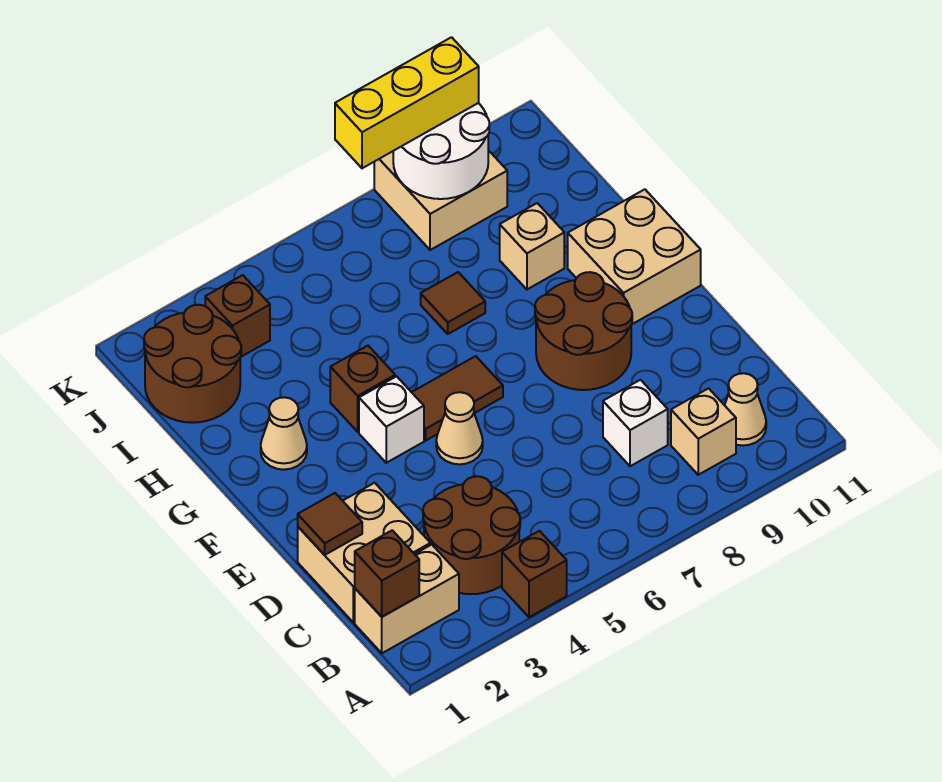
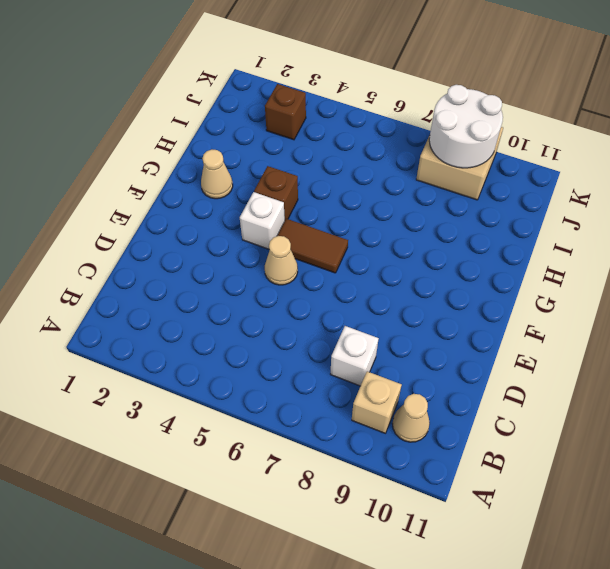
none -> brown brick A4 level 1
none -> tan brick B1:B2 level 1
none -> brown round brick B3:C4 level 1

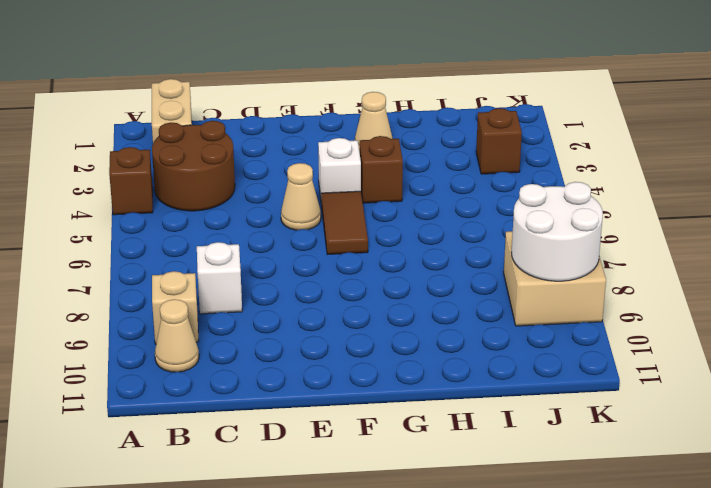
none -> tan brick C1:D2 level 1
none -> brown round brick E8:F9 level 1
none -> tan brick F10:G11 level 1

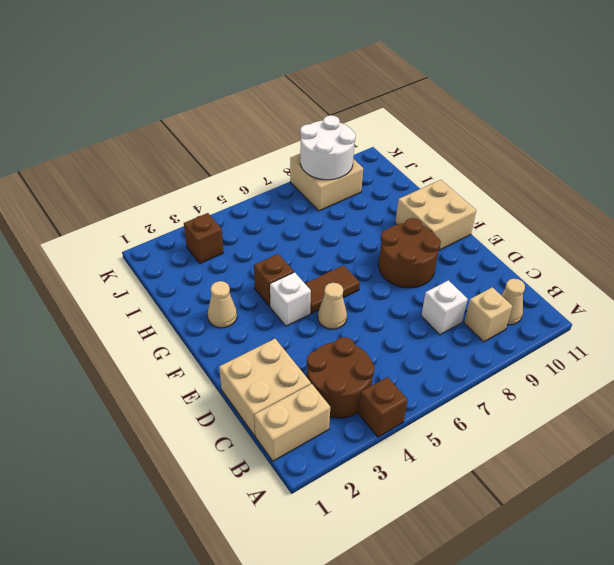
none -> brown tile H7 level 1
none -> tan brick H9 level 1
none -> brown round brick I1:J2 level 1

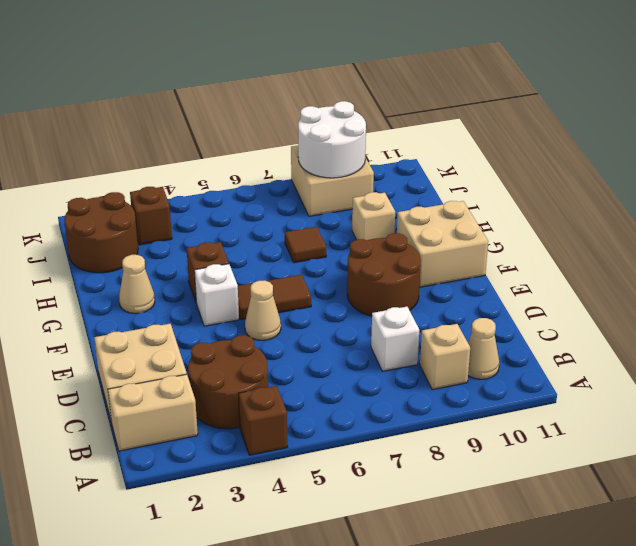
none -> brown brick B1 level 2
none -> brown tile D1 level 2
none -> yellow brick K7:K9 level 3

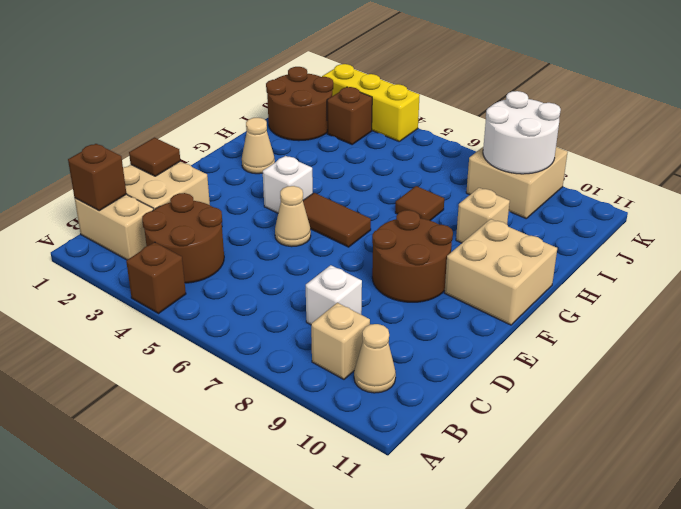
yellow brick K2:K4 level 1 -> yellow brick K7:K9 level 3
none -> brown brick G4 level 1

